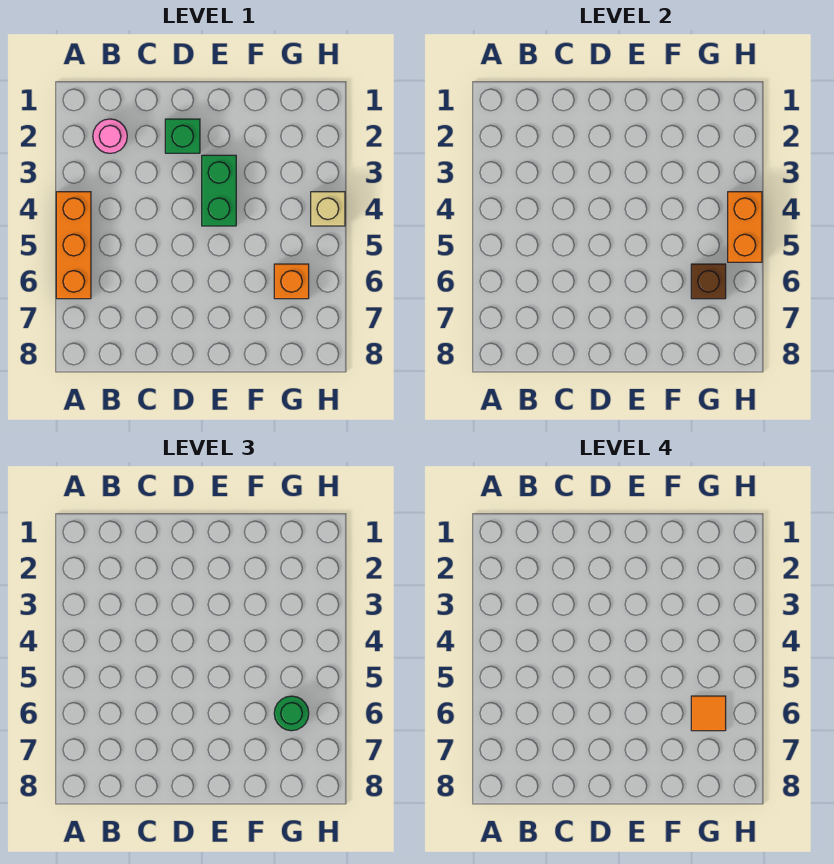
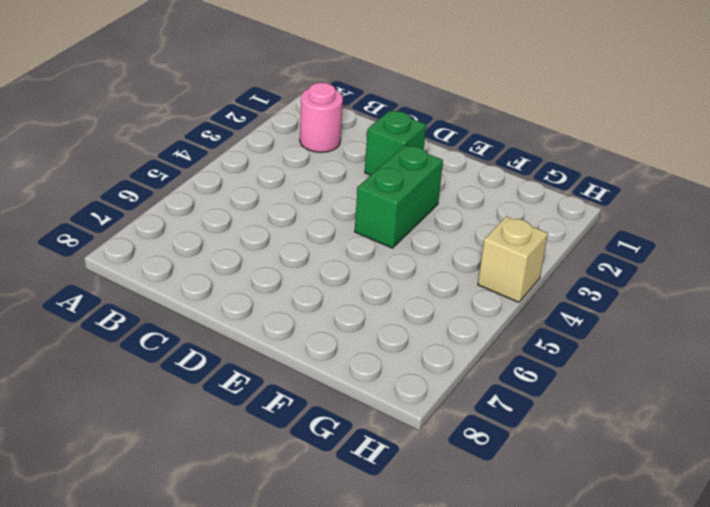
none -> orange brick A4:A6 level 1
none -> orange brick G6 level 1

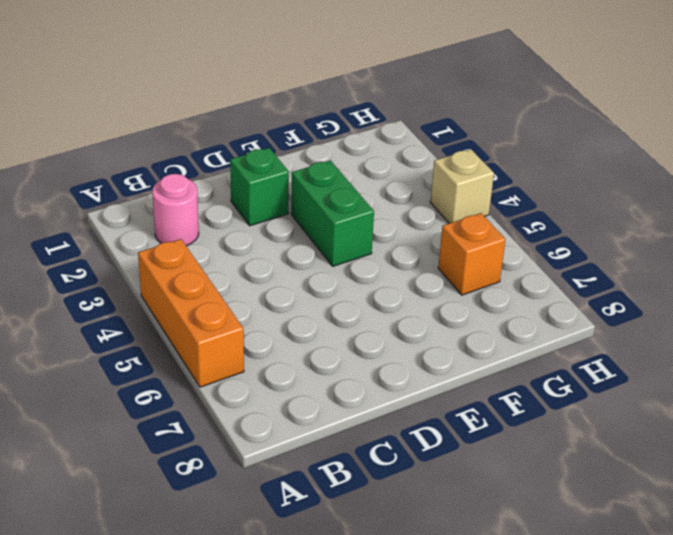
none -> brown brick G6 level 2
none -> orange brick H4:H5 level 2

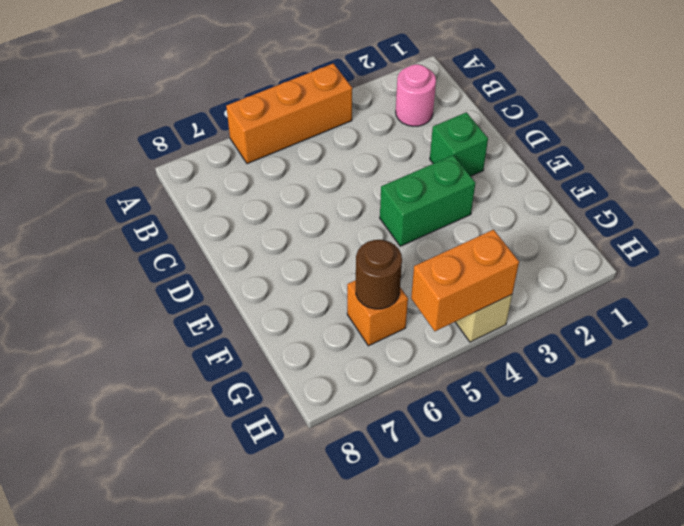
brown round brick G6 level 2 -> brown brick G6 level 2
none -> green round brick G6 level 3
none -> orange tile G6 level 4

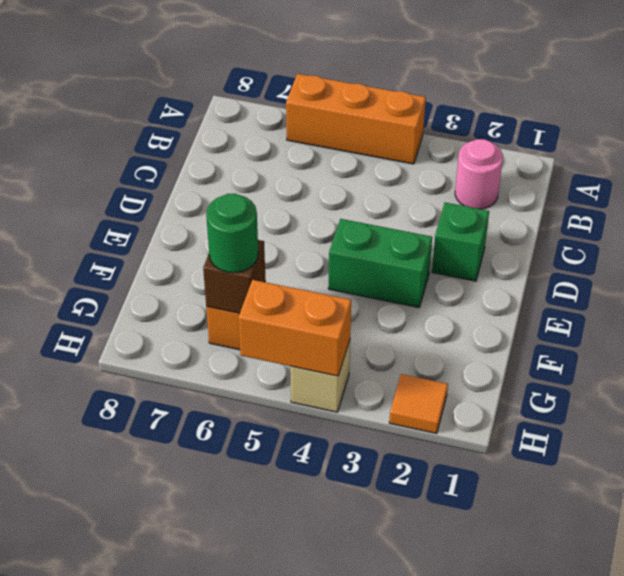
orange tile H2 level 1 -> orange tile G6 level 4

